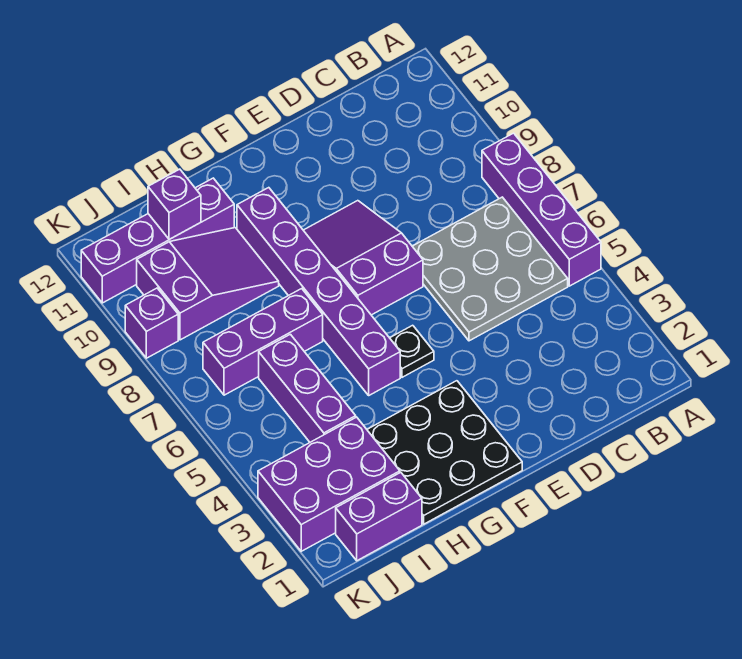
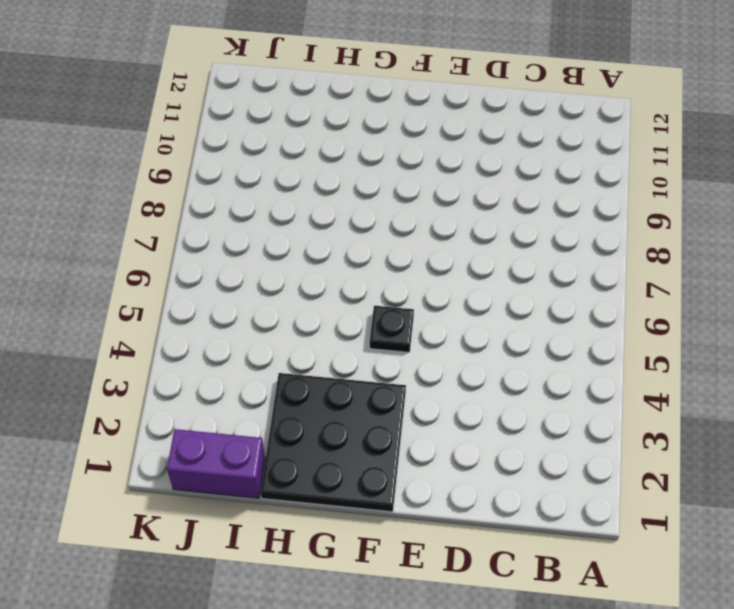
none -> purple brick A5:A8 level 1
none -> grey plate B5:D7 level 1
none -> purple slope E7:F9 level 1 top 7

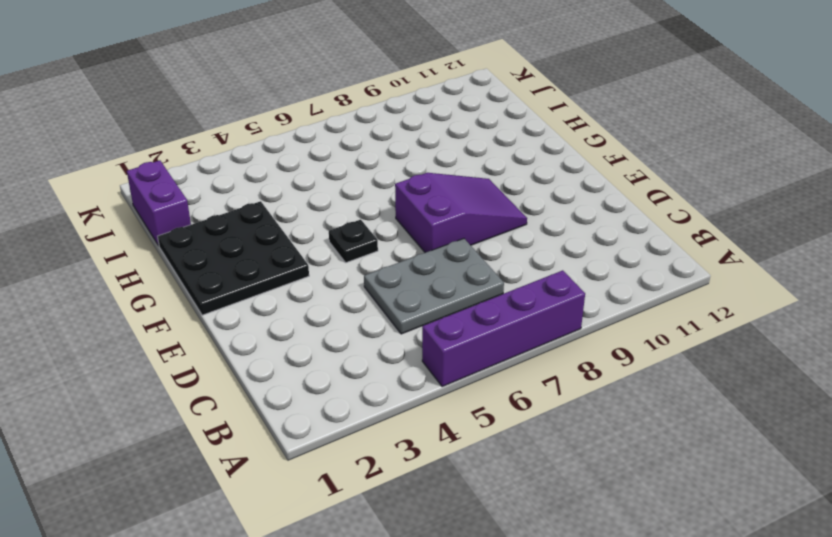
grey plate C5:D7 level 1 -> grey plate B5:D7 level 1
none -> purple brick G5:G10 level 1
none -> purple brick H7:J7 level 1
none -> purple slope H9:J10 level 1 top J

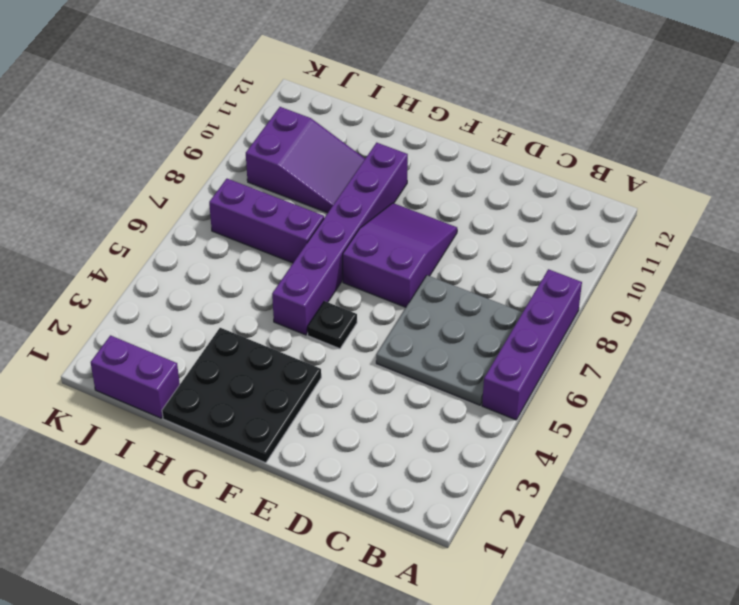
none -> purple brick H11:K11 level 1
none -> purple brick I2:K3 level 1
none -> purple brick I4:I6 level 1

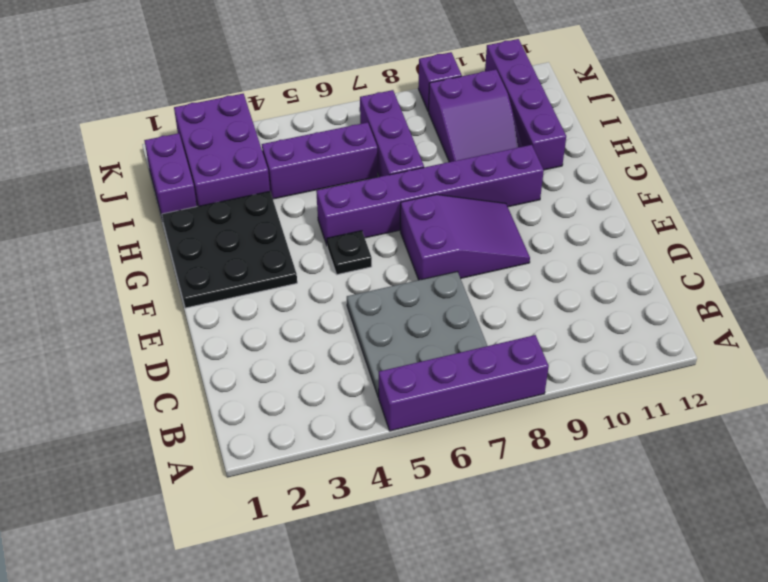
none -> purple brick I11 level 2

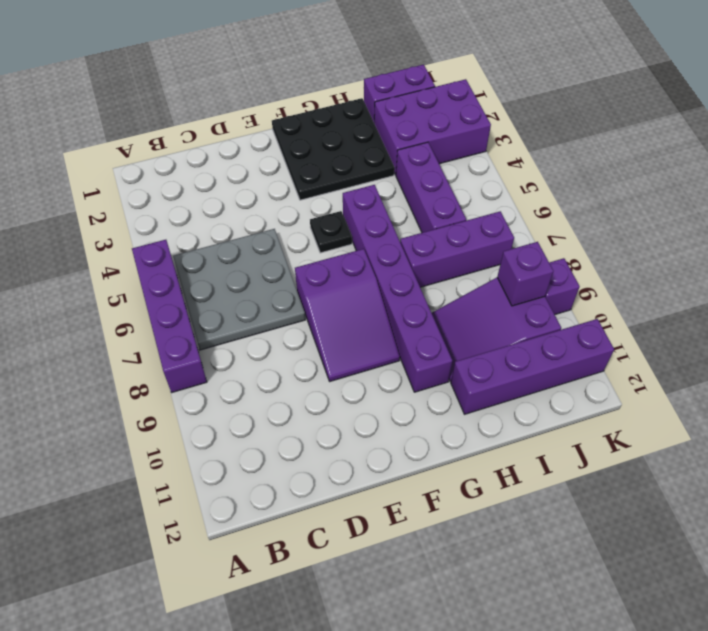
purple brick J9 level 2 -> purple brick I11 level 2

